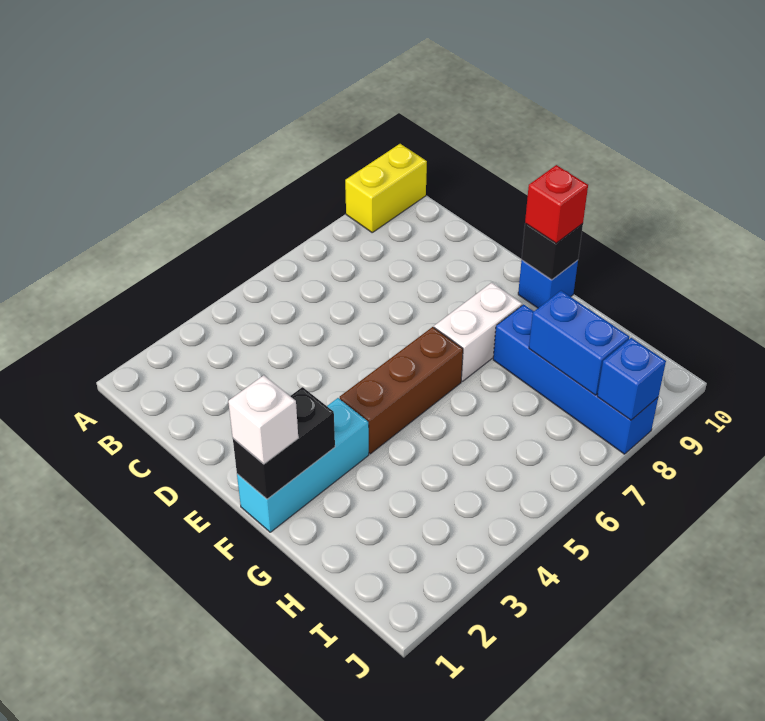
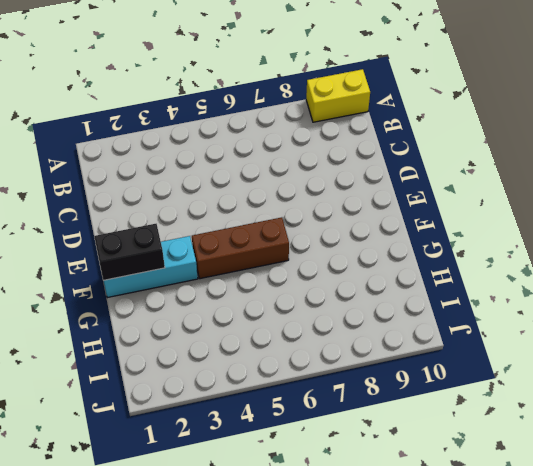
none -> white brick F7:F8 level 1
none -> blue brick F10 level 1
none -> blue brick G8:J8 level 1

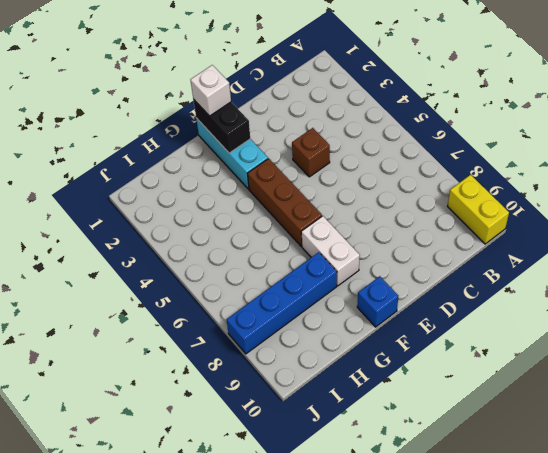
brown brick D4 level 1 -> none
none -> black brick F10 level 2
none -> blue brick H8:I8 level 2
none -> blue brick J8 level 2

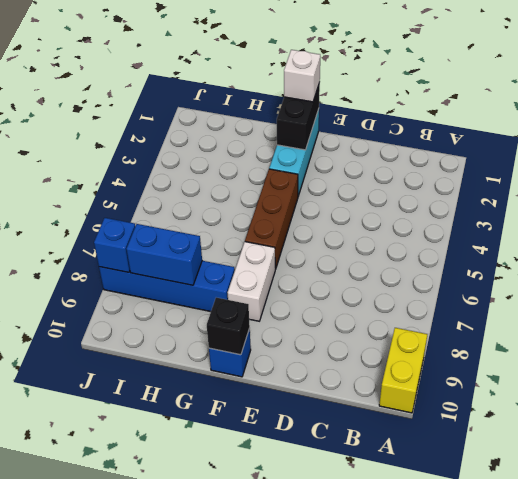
none -> red brick F10 level 3

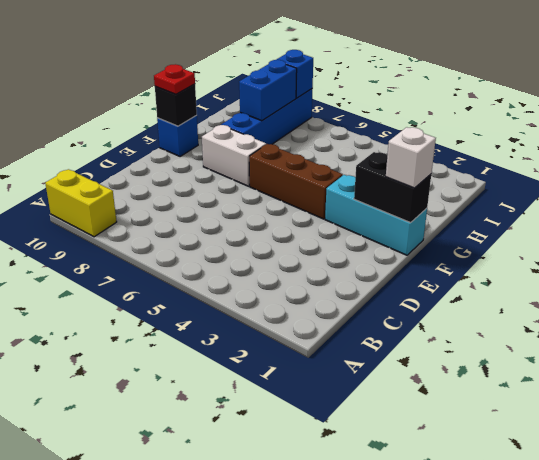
red plate F10 level 3 -> red brick F10 level 3

